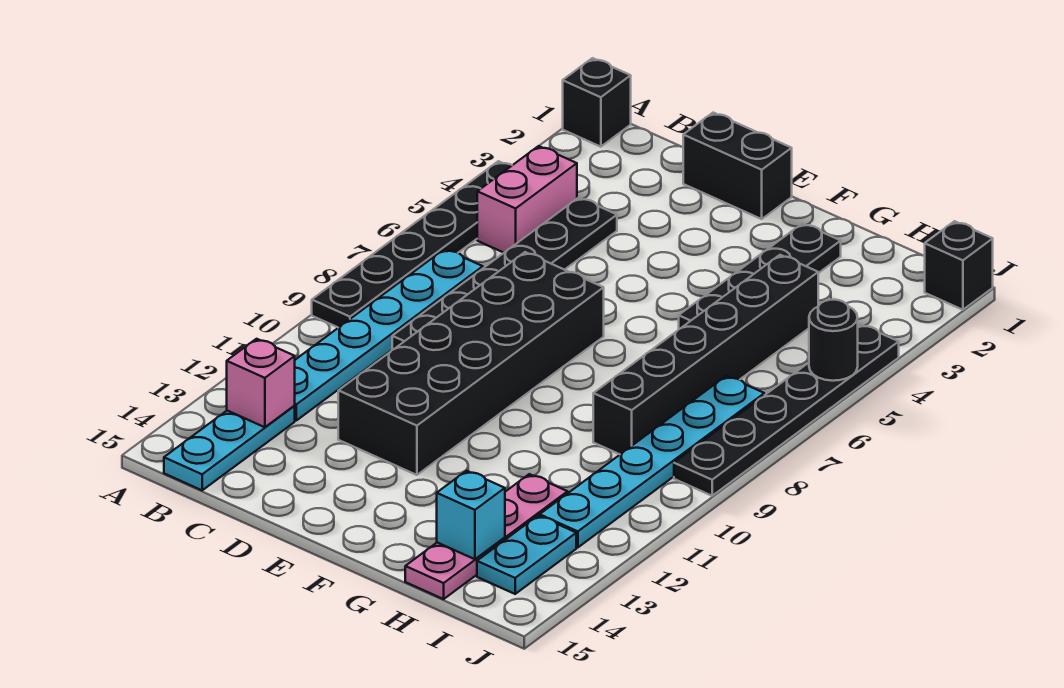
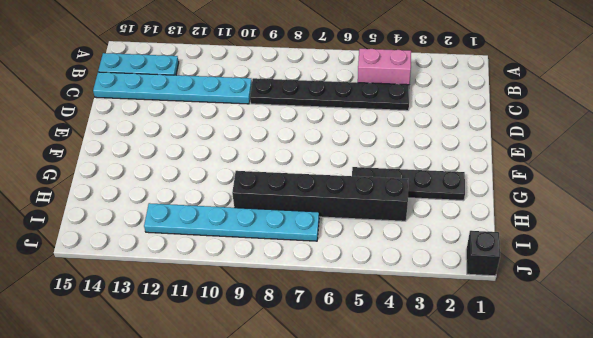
cyan plate C10:C15 level 1 -> cyan plate B7:B12 level 1
none -> black brick A1 level 1
none -> black plate A4:A9 level 1
none -> black brick D1:E1 level 1

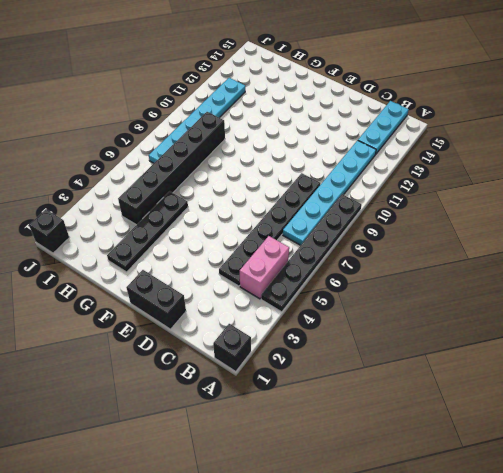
none -> black brick D7:E12 level 1
none -> pink plate H12:H15 level 1
none -> cyan plate I13:I14 level 1

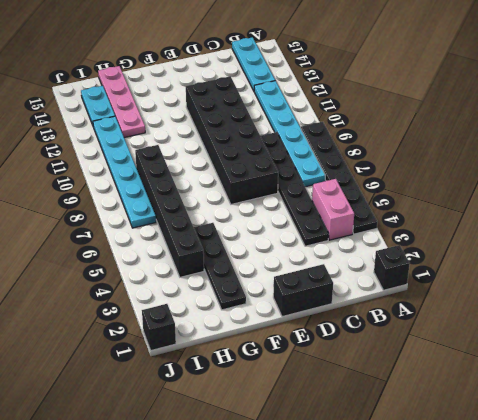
none -> black plate J4:J9 level 1
none -> pink brick B13 level 2
none -> cyan brick H14 level 2

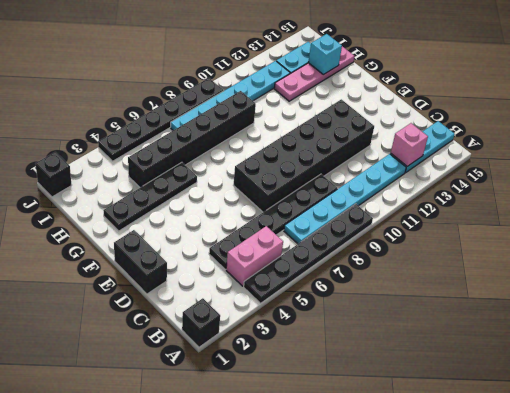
none -> black round brick J5 level 2

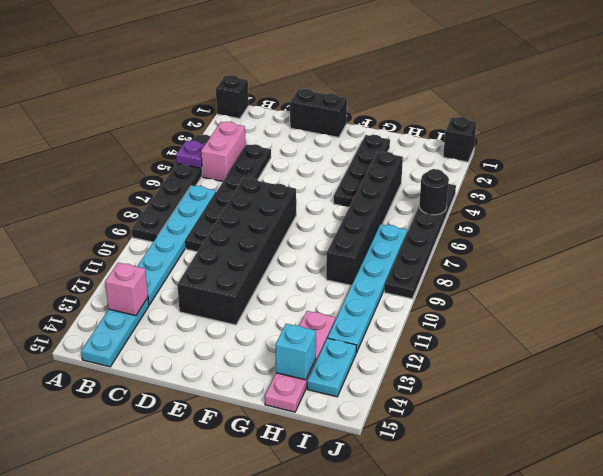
purple plate A5 level 2 -> none

